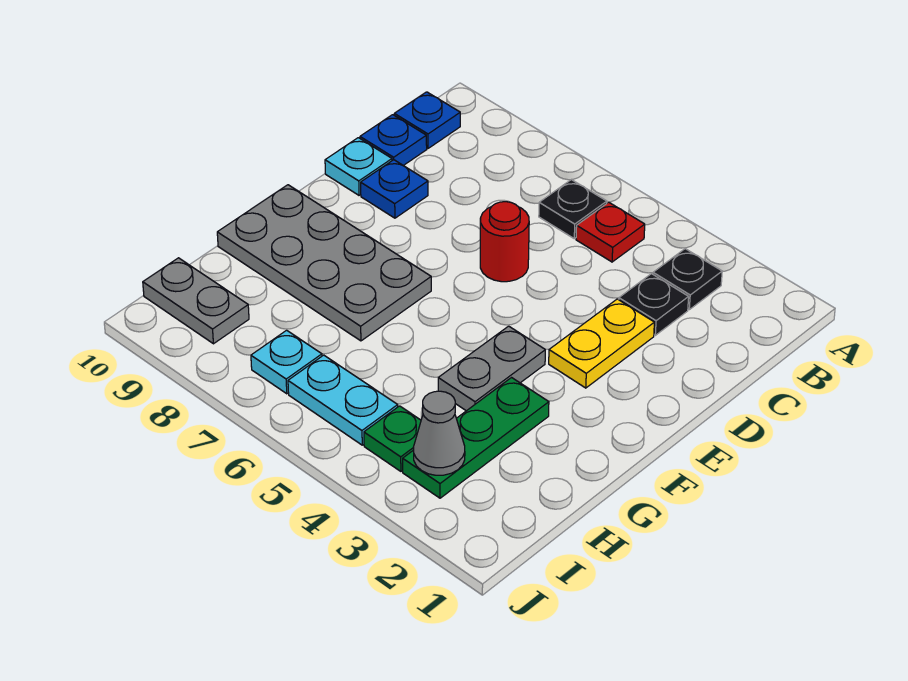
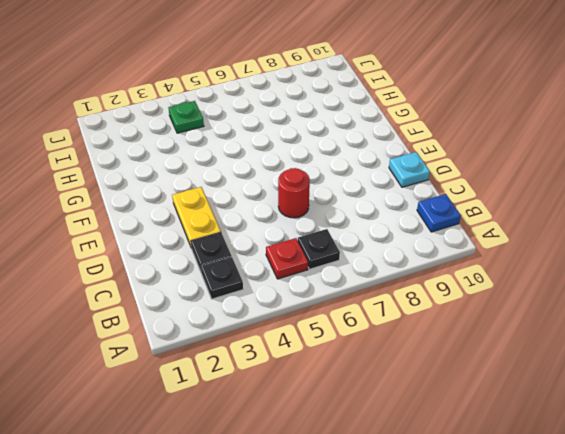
none -> blue plate C10 level 1
none -> blue plate D9 level 1
none -> grey plate F4:G4 level 1

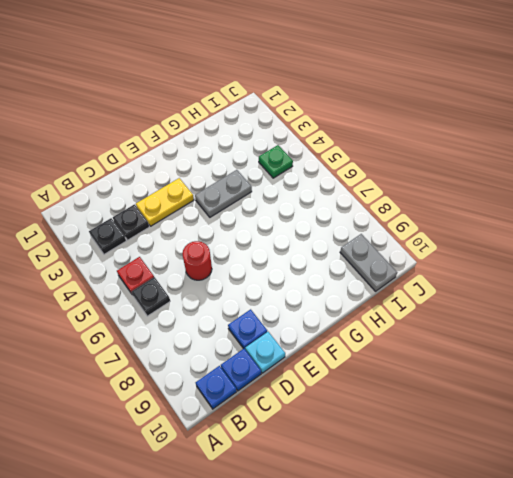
none -> grey plate F7:G10 level 1
none -> green plate G3:I3 level 1
none -> cyan plate I5:I6 level 1

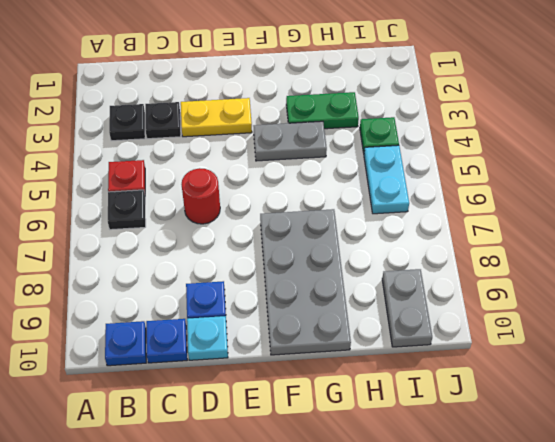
green plate G3:H3 level 1 -> green plate G3:I3 level 1
none -> cyan plate I7 level 1
none -> grey cone I3 level 2

